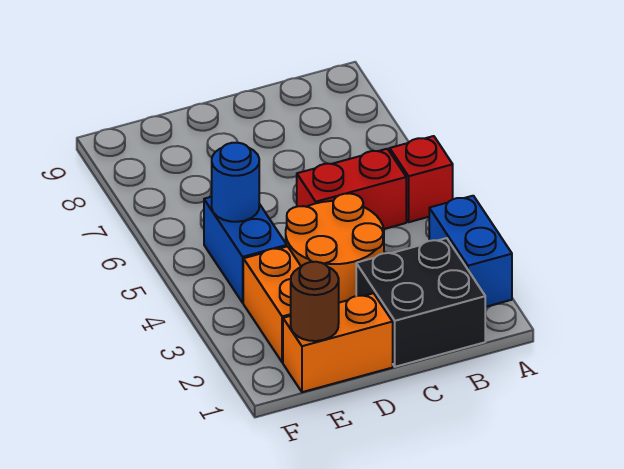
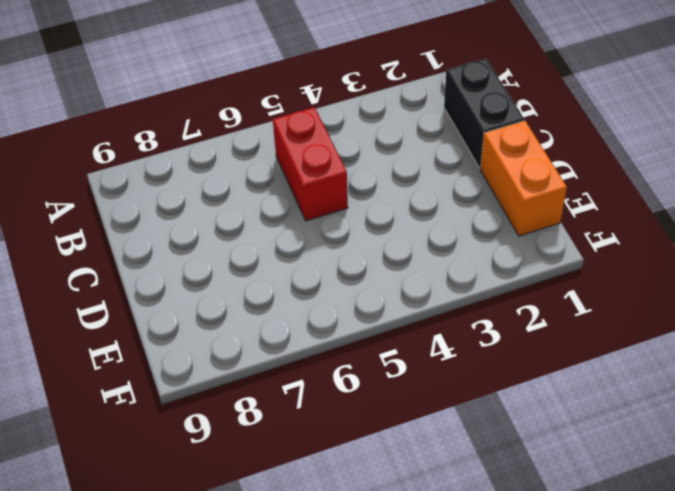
black brick B1:C1 level 1 -> black brick B1:C2 level 1
none -> blue brick A2:A3 level 1
none -> red brick A5 level 1

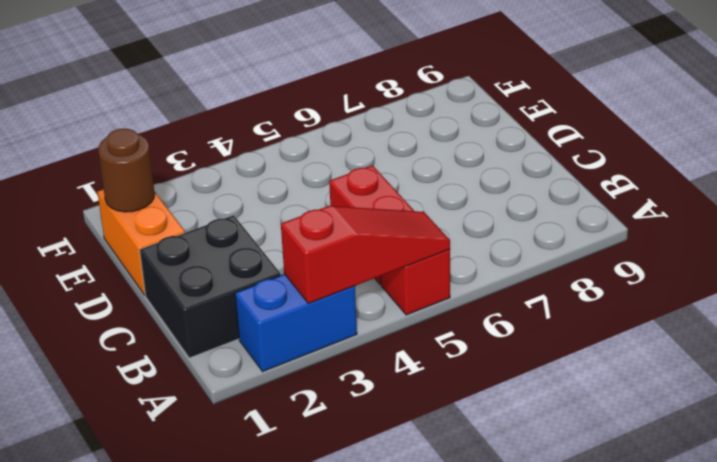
red slope A3:A5 level 2 top 3 -> none
none -> orange round brick C3:D4 level 1
none -> orange brick E2:E3 level 1

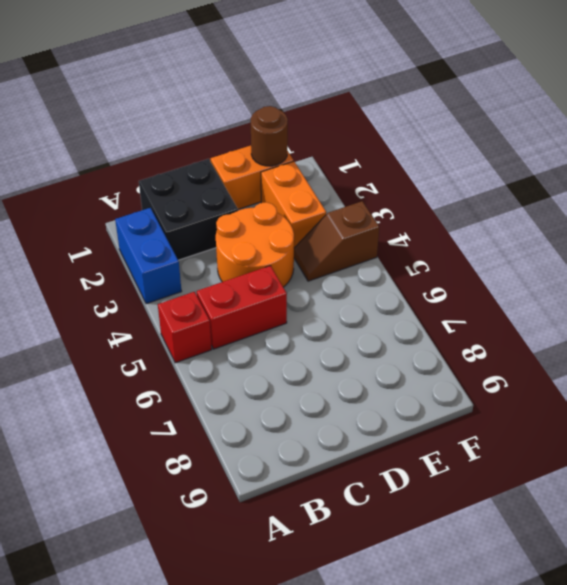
brown slope E4:F4 level 1 top F -> blue brick E4:E5 level 1
none -> blue round brick E5 level 2

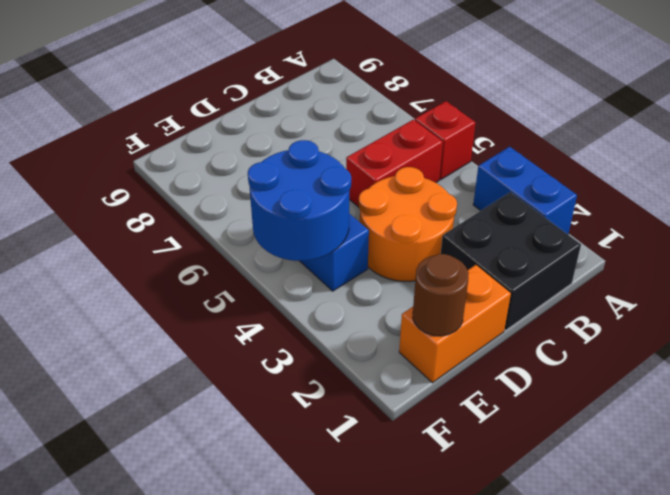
blue round brick E4:F5 level 2 -> blue round brick E5 level 2
none -> orange brick E2:E3 level 1

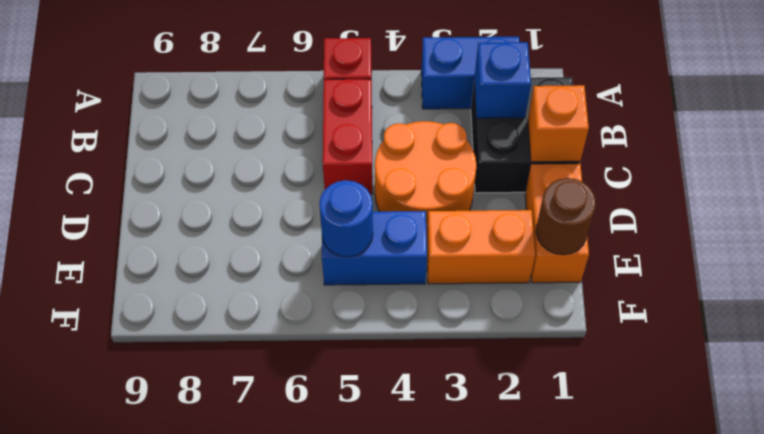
blue brick B2 level 2 -> none
orange brick C1 level 2 -> none

